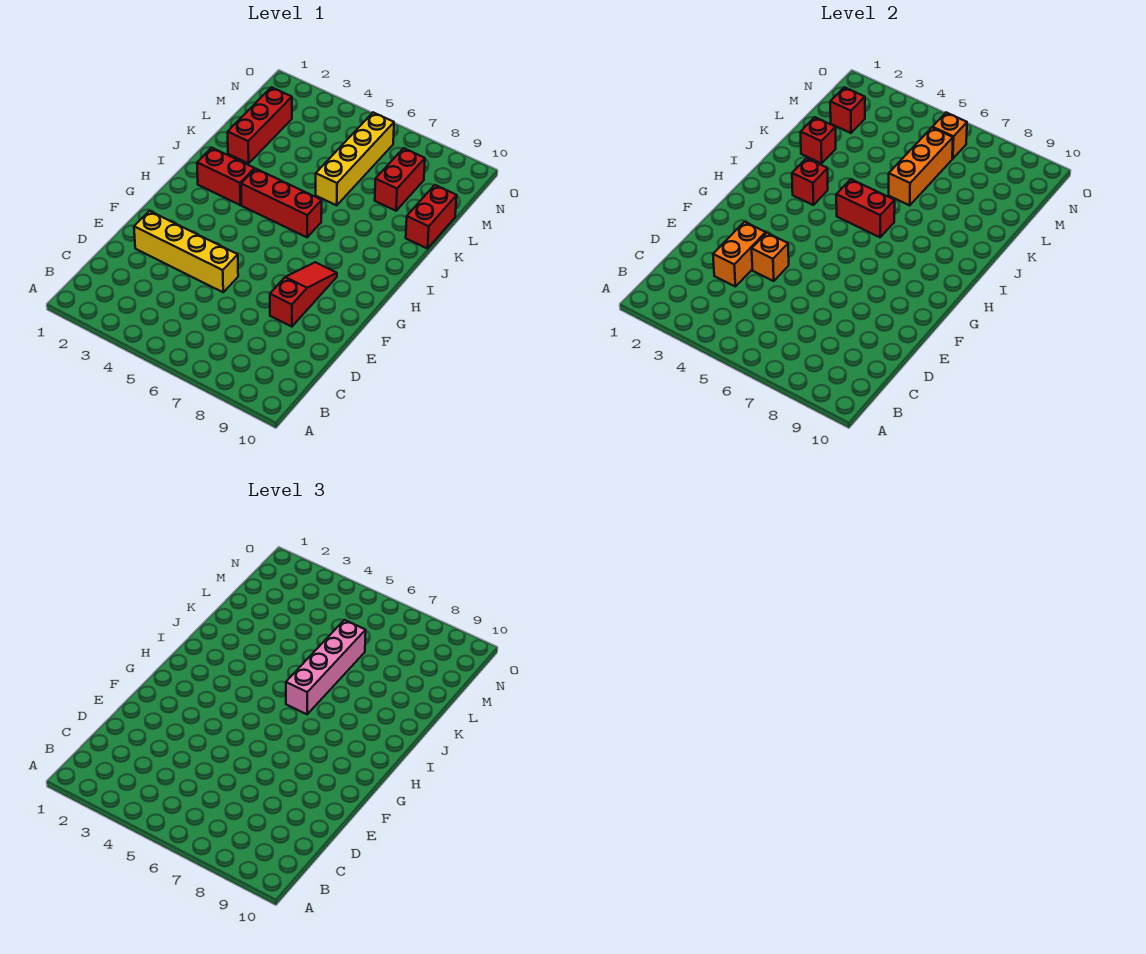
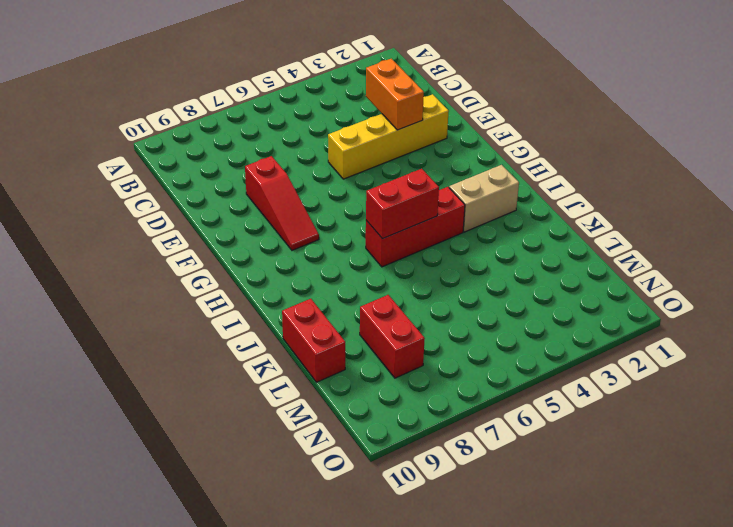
tan brick I2:I3 level 1 -> red brick I2:I3 level 1
none -> red brick K2:M2 level 1
none -> yellow brick K6:N6 level 1
none -> orange brick E4 level 2

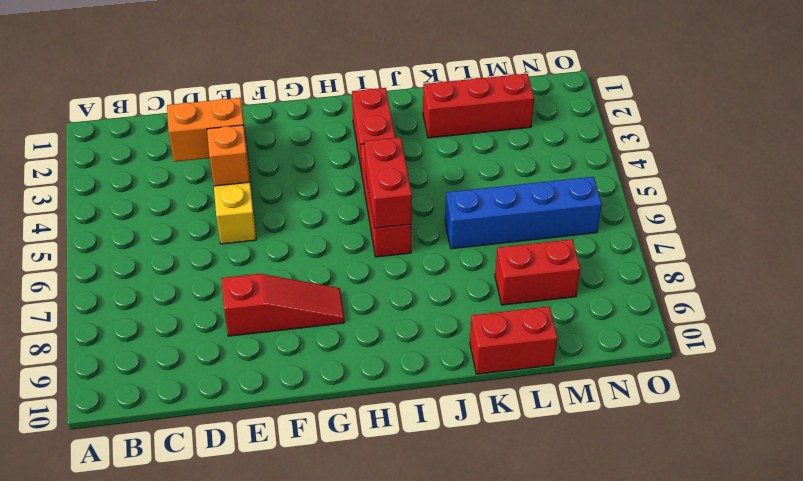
blue brick K6:N6 level 1 -> yellow brick K6:N6 level 1
none -> red brick I3 level 2
none -> red brick K2 level 2
none -> orange brick K6:M6 level 2

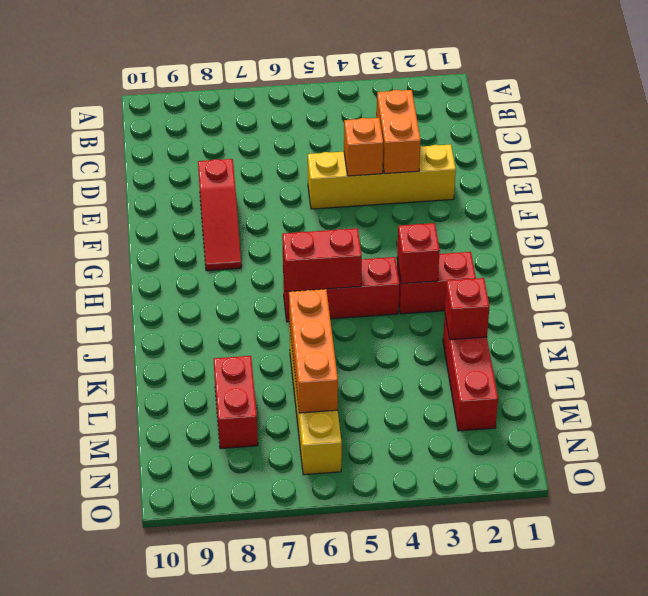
none -> red brick K10:L10 level 1
none -> red brick M2 level 2
none -> orange brick N6 level 2

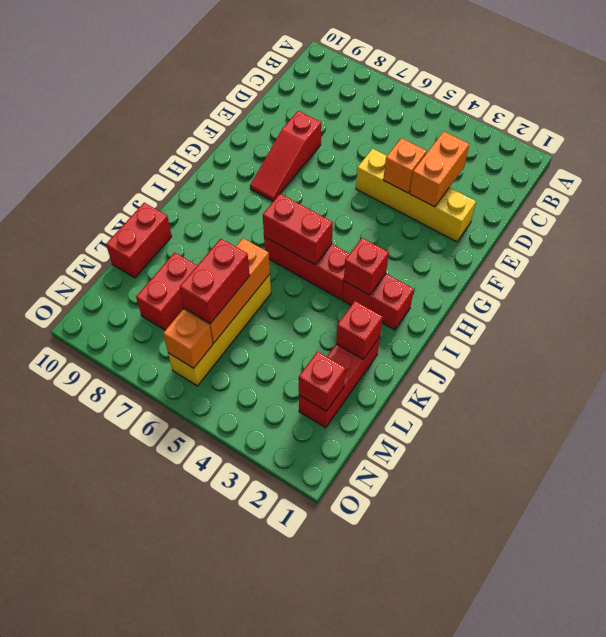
red brick L6:M6 level 3 -> pink brick I6:L6 level 3

